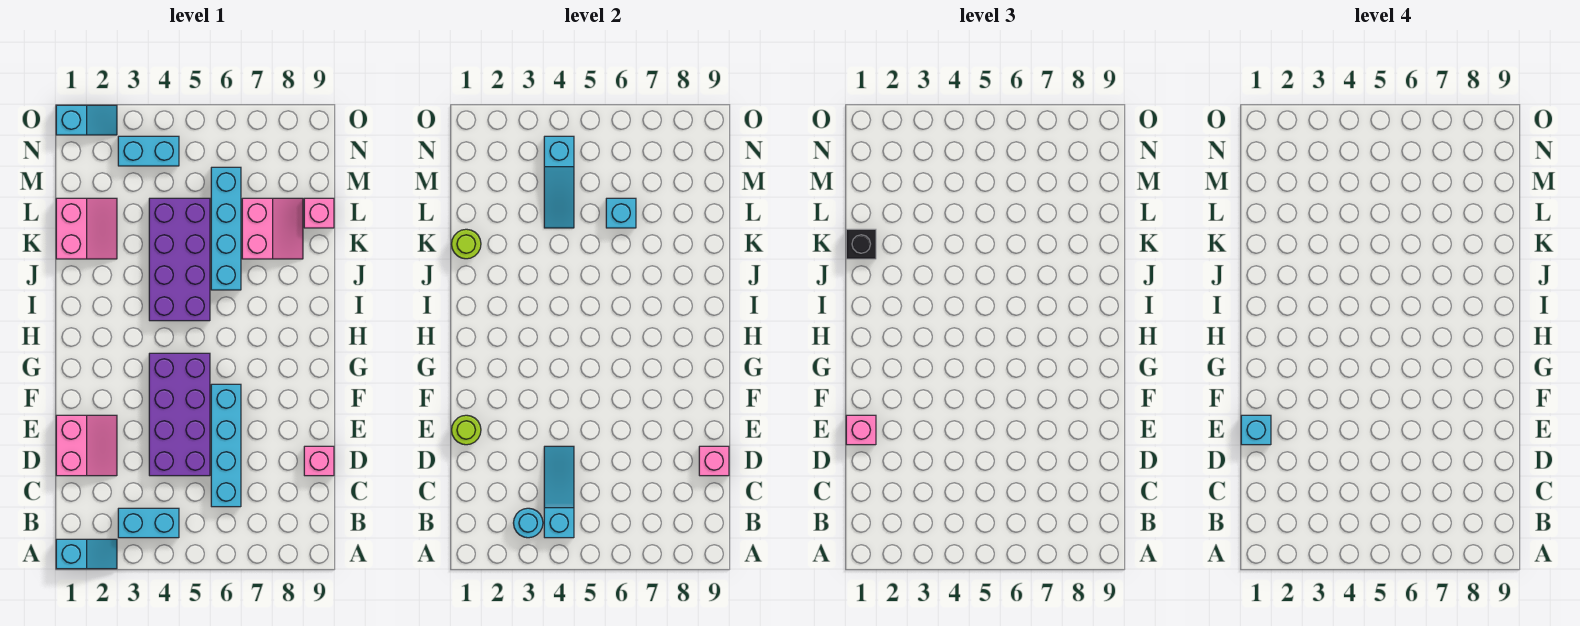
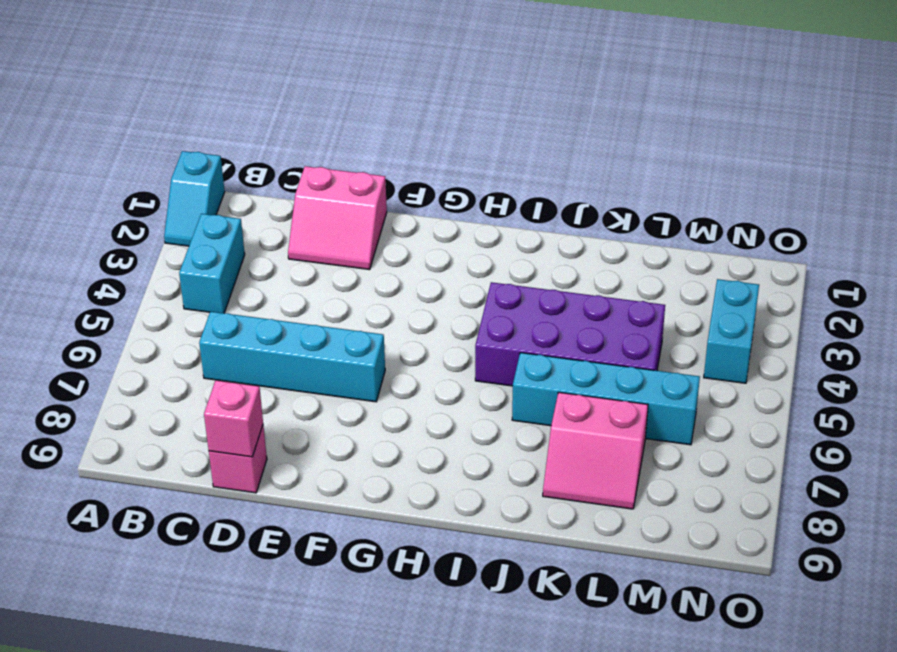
none -> purple brick D4:G5 level 1
none -> pink slope K1:L2 level 1 top 1
none -> pink brick L9 level 1

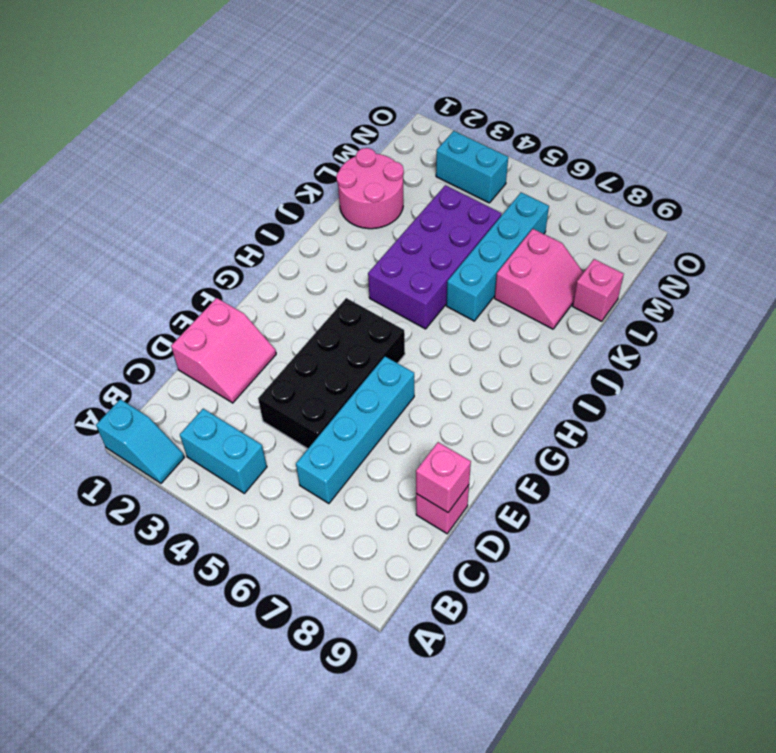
black brick D4:G5 level 1 -> purple brick D4:G5 level 1
pink round brick K1:L2 level 1 -> pink slope K1:L2 level 1 top 1
none -> cyan slope O1:O2 level 1 top 1
none -> cyan round brick B3 level 2
none -> cyan slope B4:D4 level 2 top B

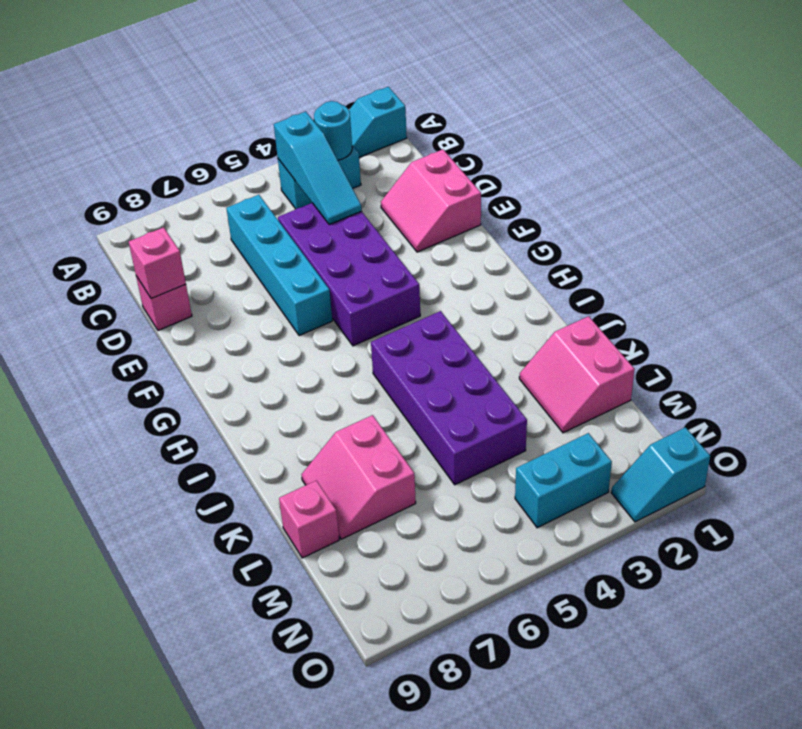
none -> cyan brick J6:M6 level 1
none -> lime round brick E1 level 2
none -> lime round brick K1 level 2

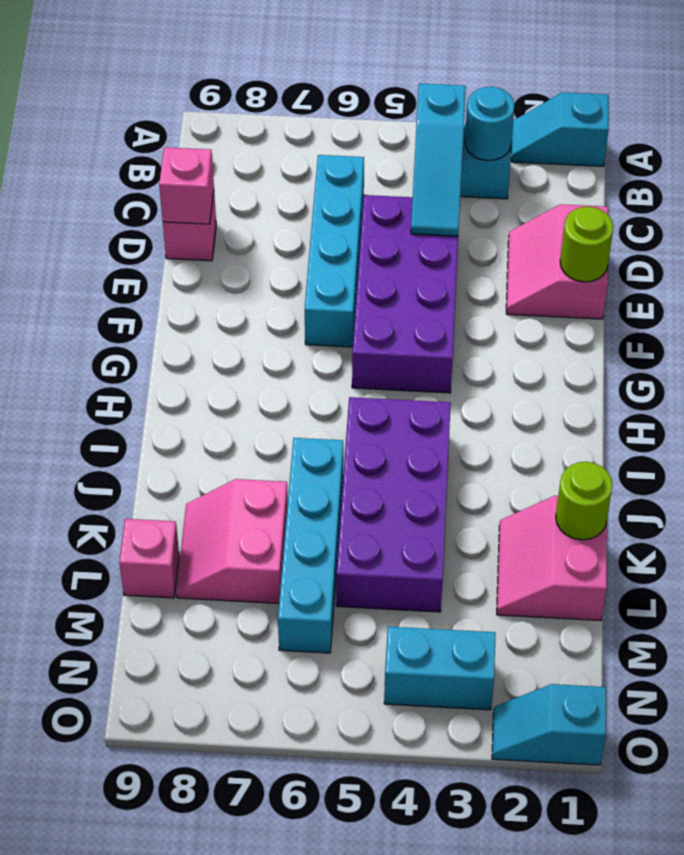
none -> cyan slope L4:N4 level 2 top N
none -> cyan brick L6 level 2
none -> pink brick E1 level 3

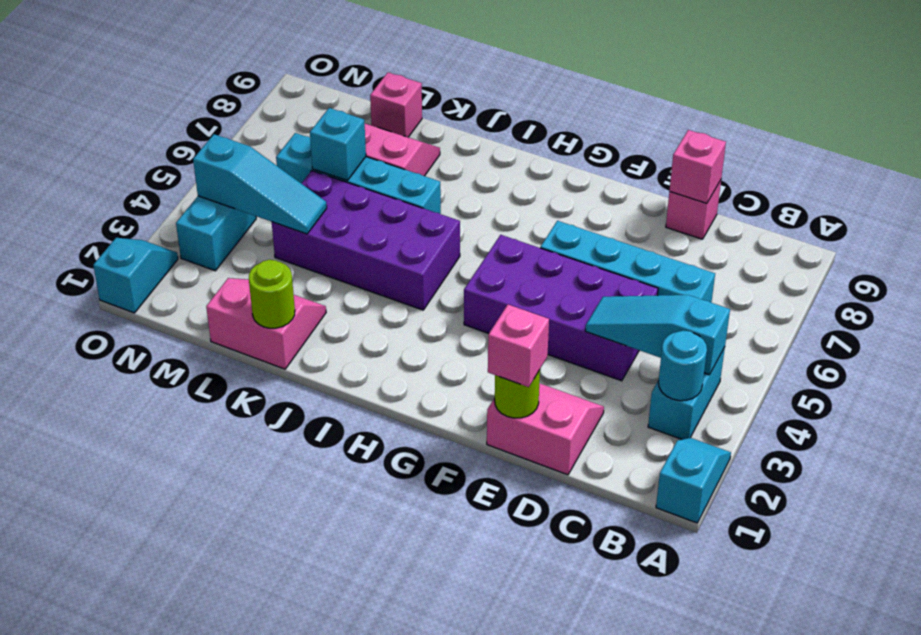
none -> black brick K1 level 3
none -> cyan brick E1 level 4

